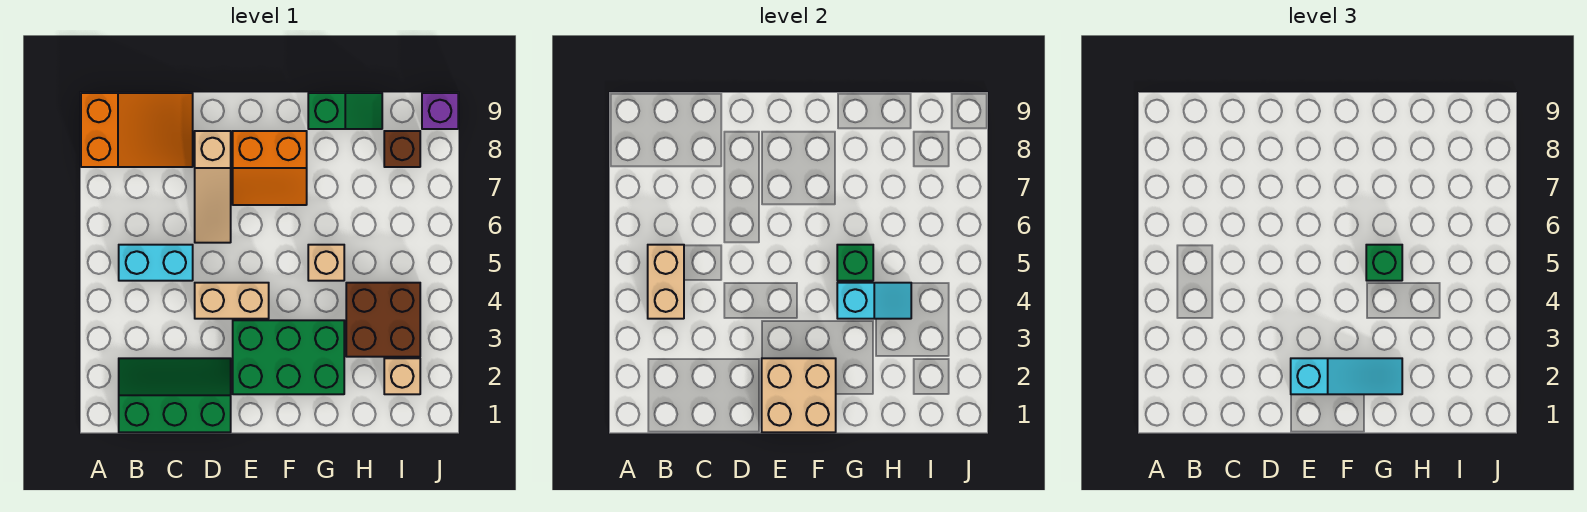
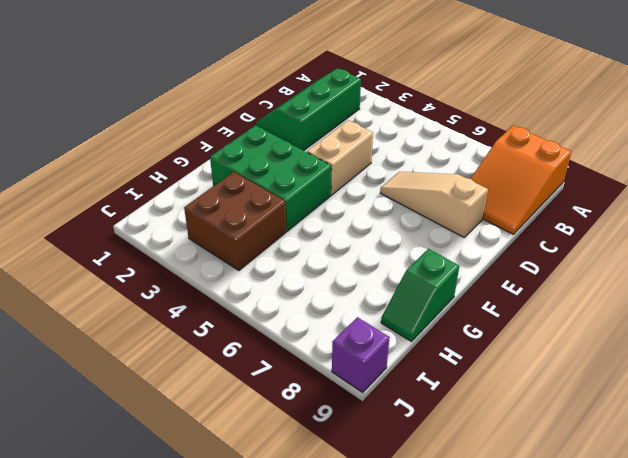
green slope B1:D2 level 1 top 2 -> green slope B1:D2 level 1 top 1
green brick F2:G4 level 1 -> green brick E2:G3 level 1
none -> cyan brick B5:C5 level 1
none -> orange slope E7:F8 level 1 top 8
none -> tan brick G5 level 1

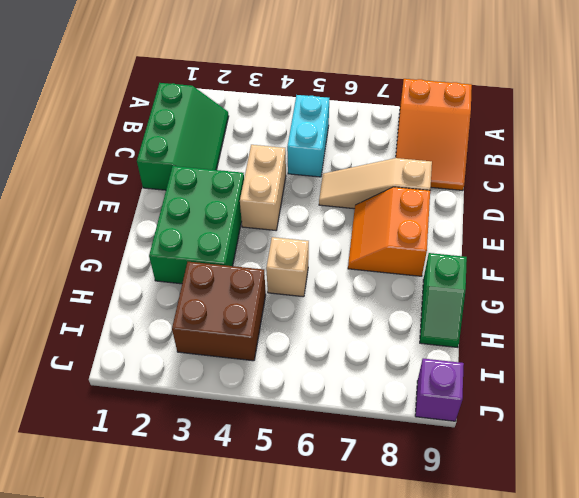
none -> tan brick I2 level 1
none -> brown brick I8 level 1
none -> tan brick B4:B5 level 2

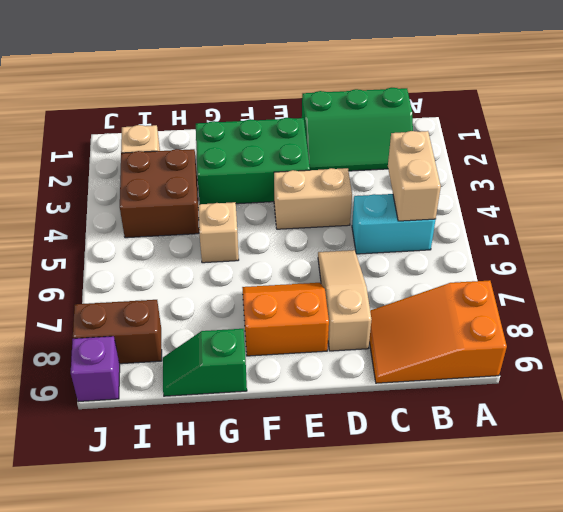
brown brick I8:J8 level 1 -> brown brick I8 level 1
none -> tan brick E1:F2 level 2
none -> cyan slope G4:H4 level 2 top G
none -> green brick G5 level 2

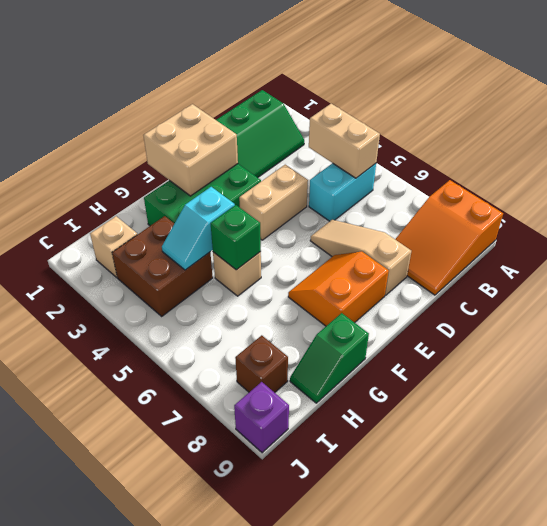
none -> cyan slope E2:G2 level 3 top E
none -> green brick G5 level 3

